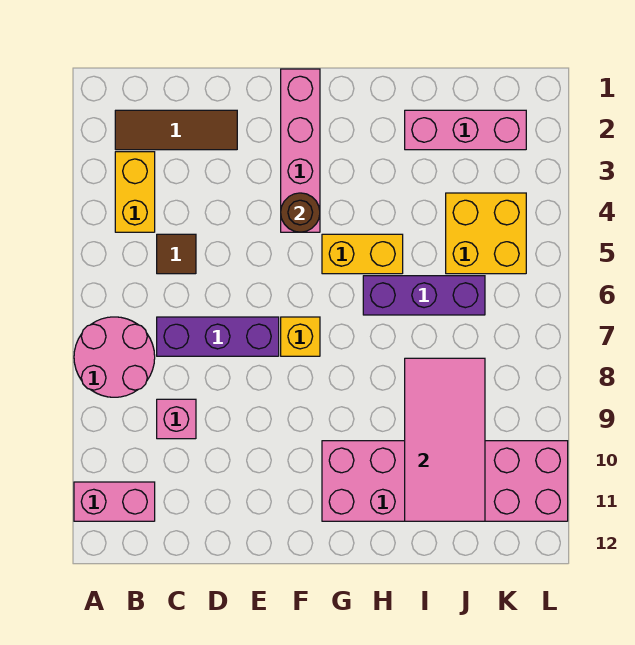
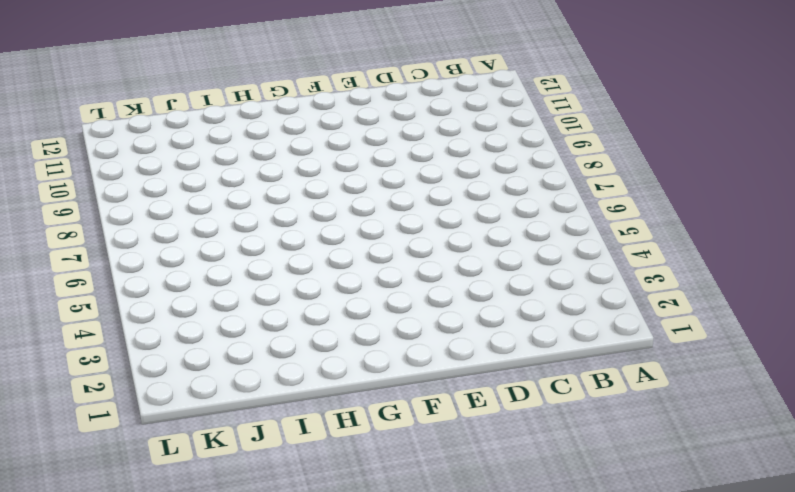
none -> pink round brick A7:B8 level 1
none -> pink brick A11:B11 level 1
none -> brown tile B2:D2 level 1

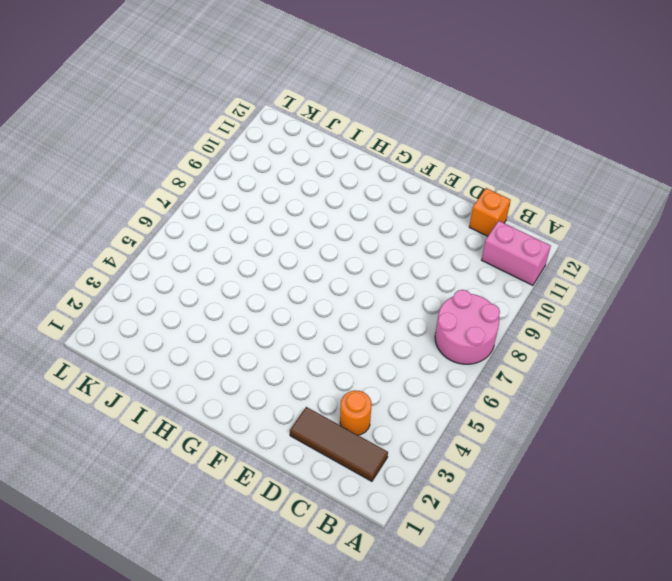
orange round brick C3 level 1 -> none
orange brick C12 level 1 -> none
none -> yellow brick B3:B4 level 1
none -> brown tile C5 level 1
none -> purple brick C7:E7 level 1

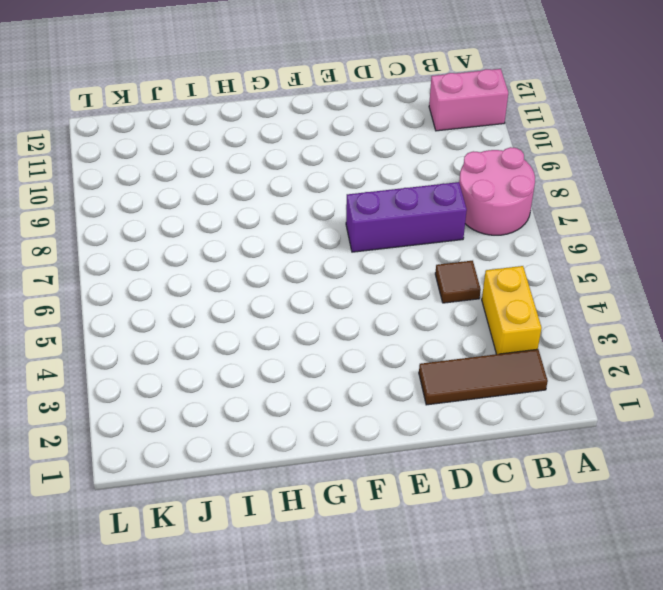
none -> pink brick C9 level 1
none -> pink brick F1:F4 level 1
none -> yellow brick F7 level 1

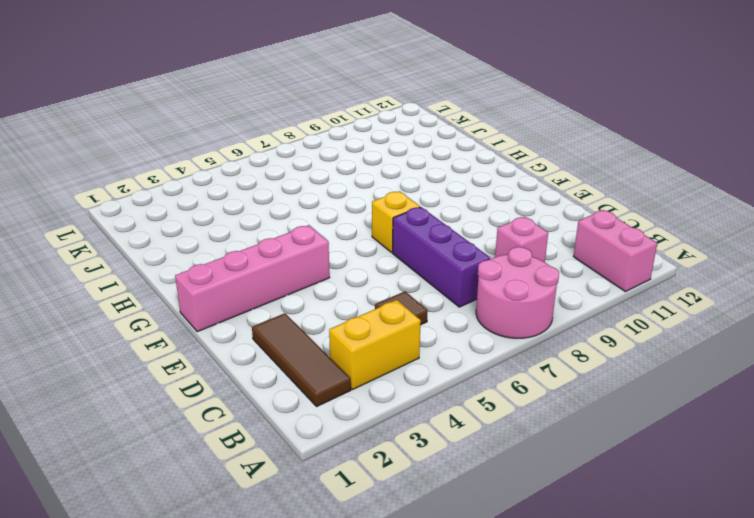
none -> yellow brick G5:H5 level 1
none -> pink brick G10:L11 level 1
none -> purple brick H6:J6 level 1

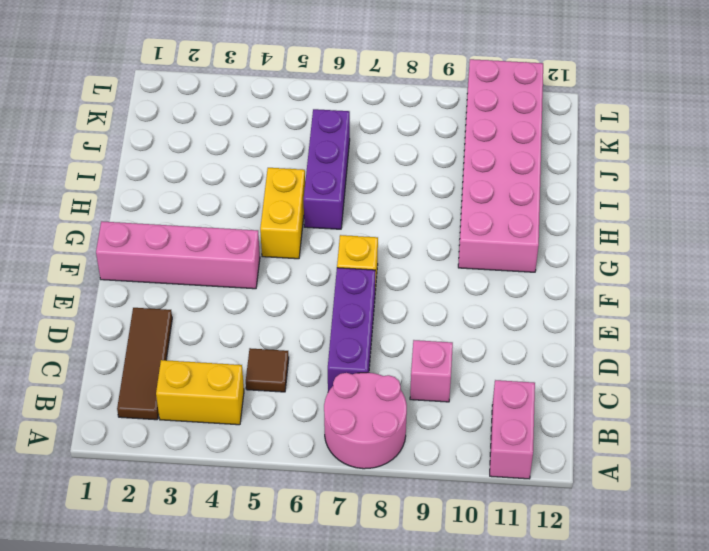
none -> pink brick I2:K2 level 1
none -> yellow brick J4:K5 level 1
none -> brown round brick F4 level 2

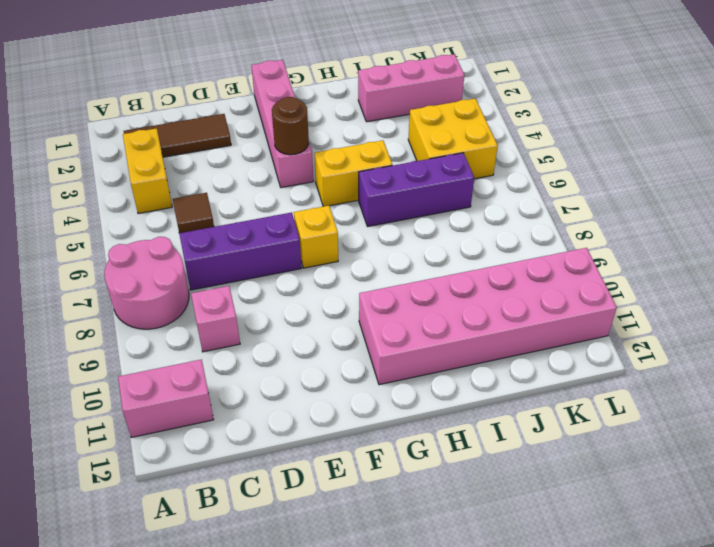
none -> pink tile I8:J11 level 2

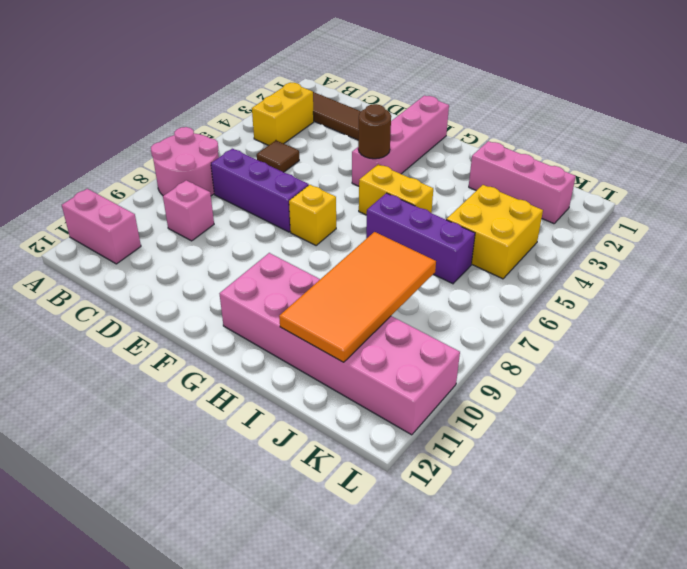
orange tile I8:J11 level 2 -> pink tile I8:J11 level 2

